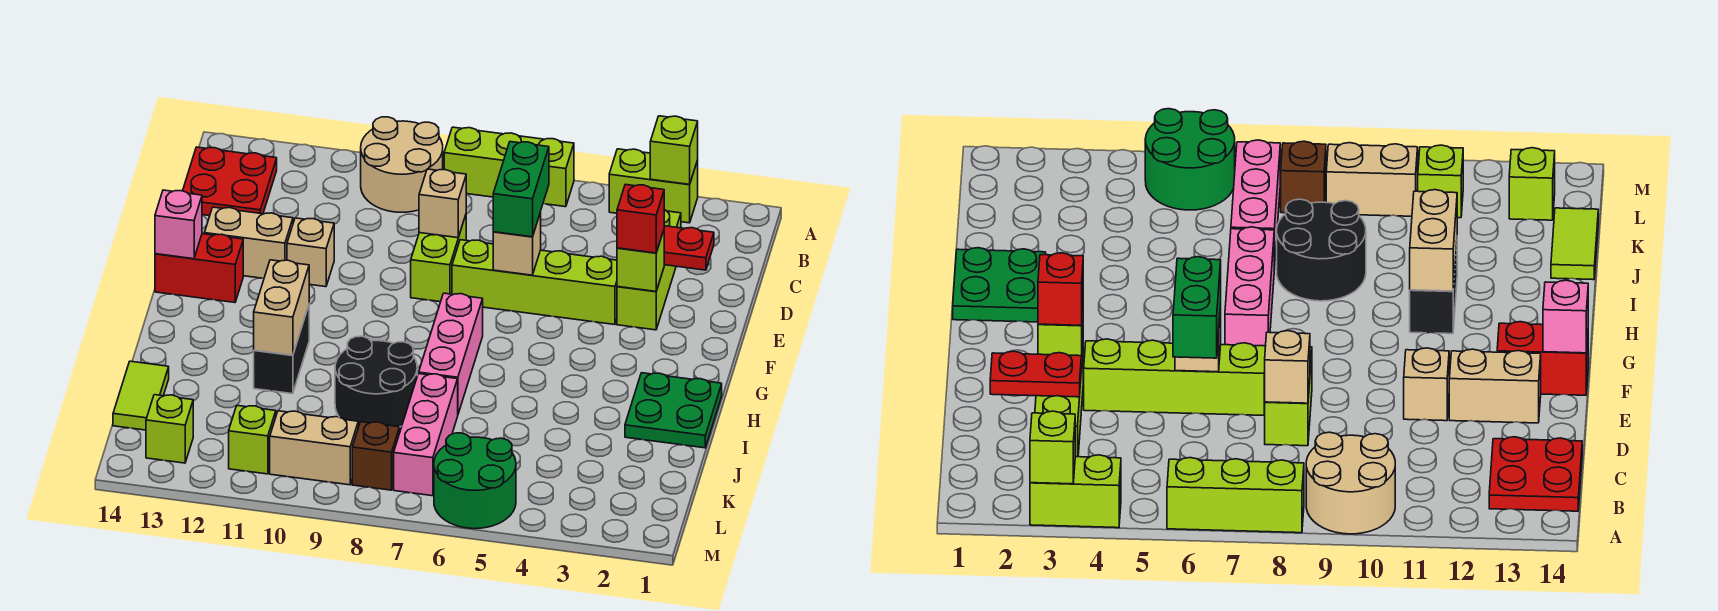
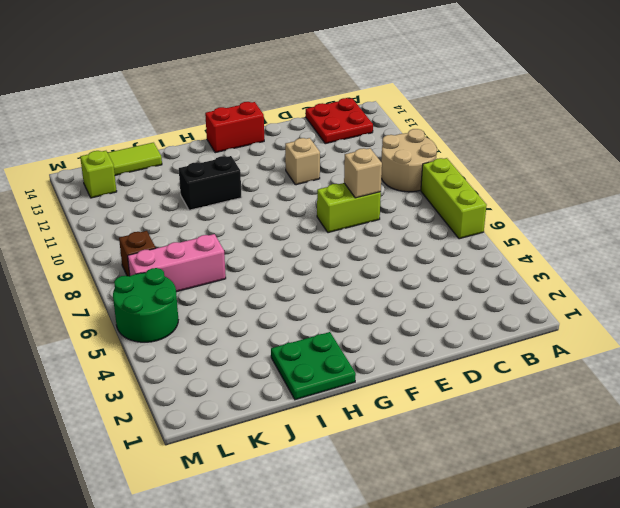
red brick F14:G14 level 1 -> red brick F13:F14 level 1
none -> lime brick A3:A4 level 1
none -> lime brick C3:E3 level 1
none -> lime brick E4:E7 level 1
none -> tan brick E12:E13 level 1

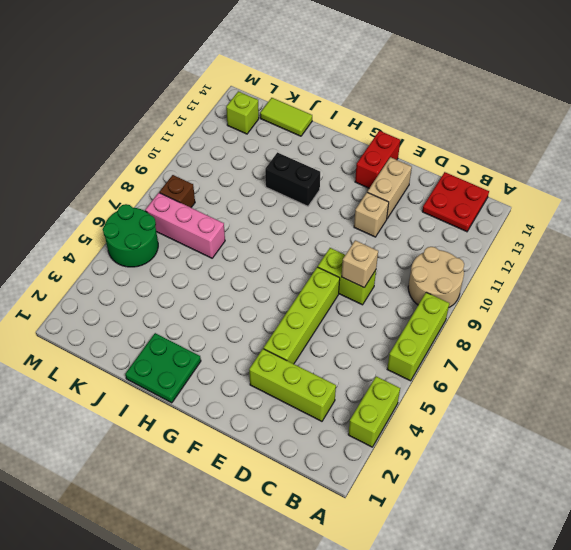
none -> pink brick G7:I7 level 1
none -> black round brick I8:J9 level 1
none -> tan brick L9:L10 level 1
none -> lime brick L11 level 1

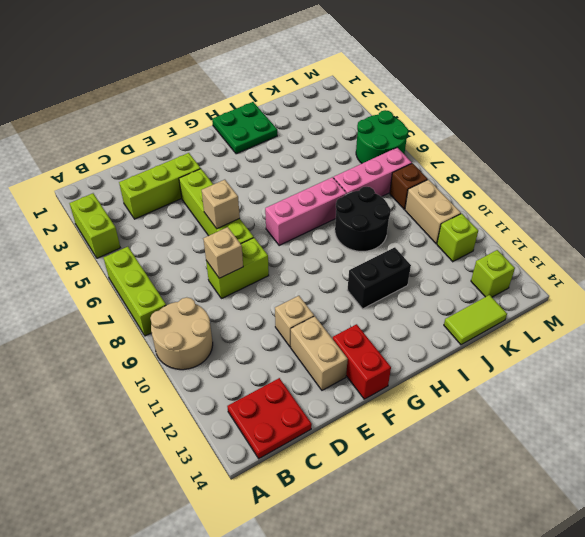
none -> lime brick A3 level 2
none -> red plate D2:D3 level 2
none -> lime brick E3 level 2
none -> pink brick F14 level 2

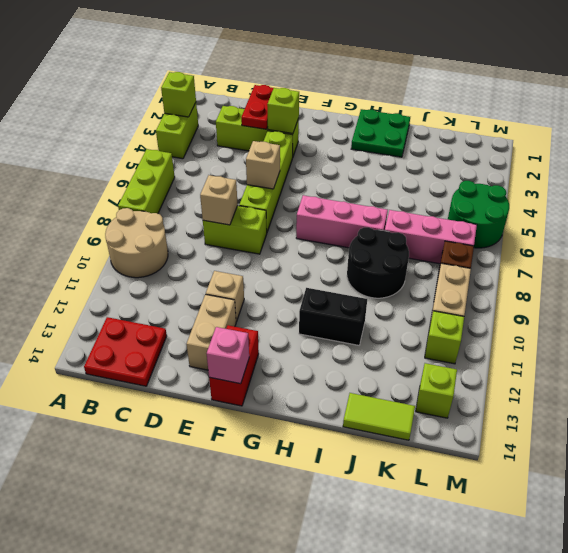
none -> tan brick H11:I11 level 2
none -> green brick D6:E6 level 3
none -> red brick E3 level 3

